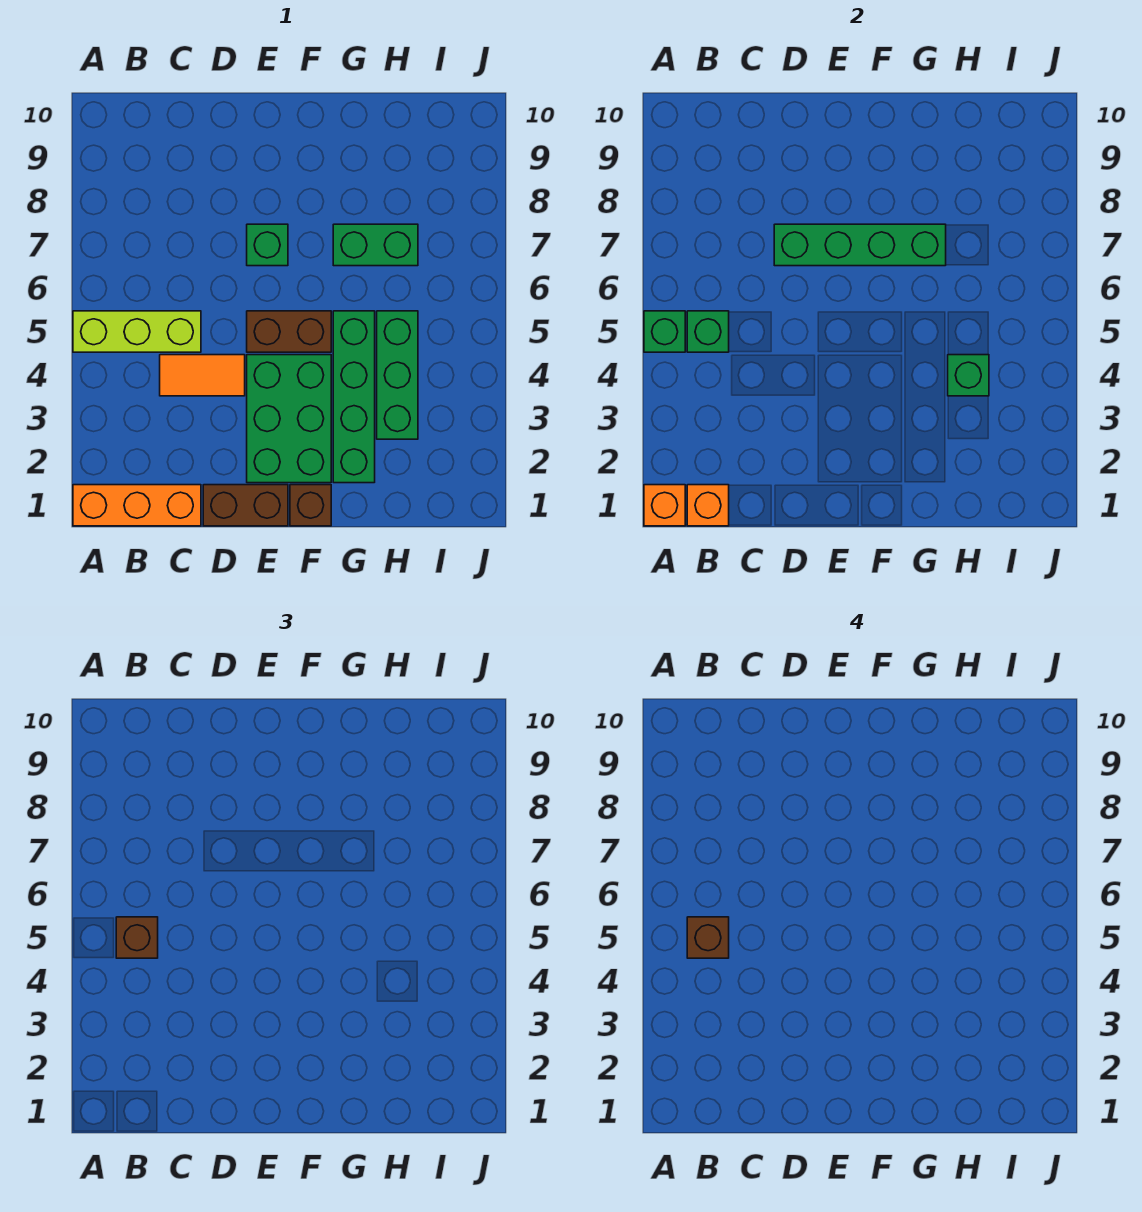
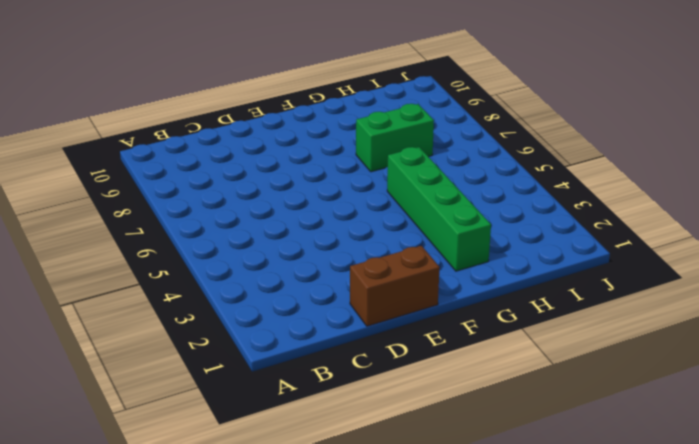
none -> orange brick A1:C1 level 1
none -> lime brick A5:C5 level 1
none -> orange tile C4:D4 level 1

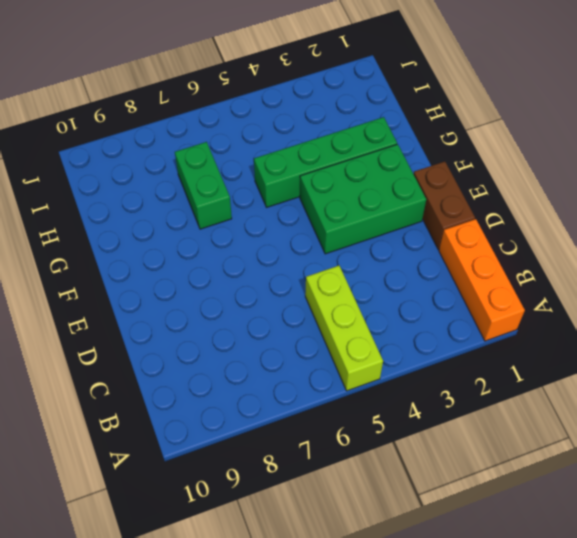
none -> orange tile C4:D4 level 1
none -> brown brick E5:F5 level 1
none -> green brick E7 level 1

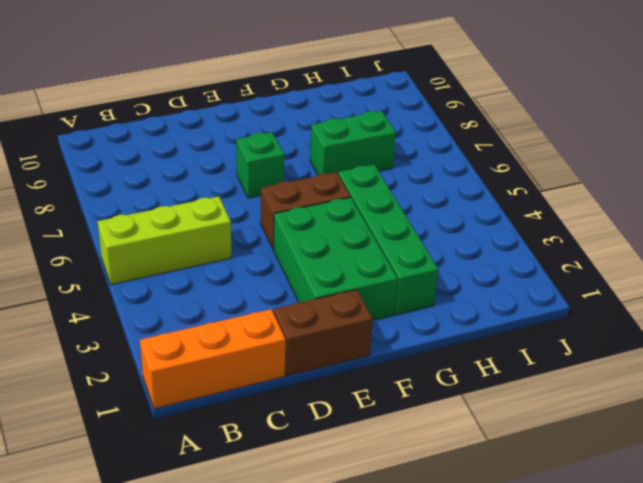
none -> orange tile C4:D4 level 1
none -> brown brick F1 level 1
none -> green brick H3:H5 level 1

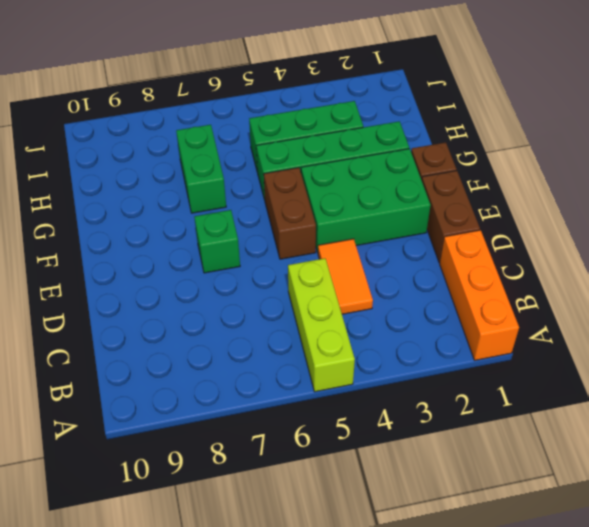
none -> orange brick A1 level 2
none -> green brick A5 level 2
none -> orange brick B1 level 2

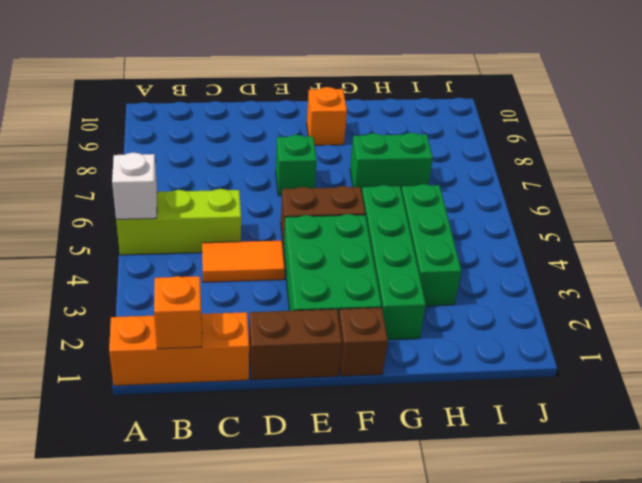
white brick A5 level 2 -> green brick A5 level 2
orange brick F9 level 1 -> orange brick A1 level 2
none -> green brick B5 level 2
none -> green brick D7:G7 level 2
none -> green brick H4 level 2

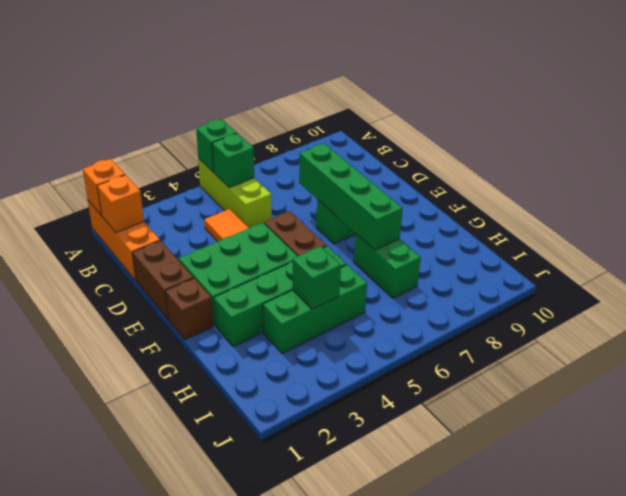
none -> brown brick B5 level 3
none -> brown brick B5 level 4

